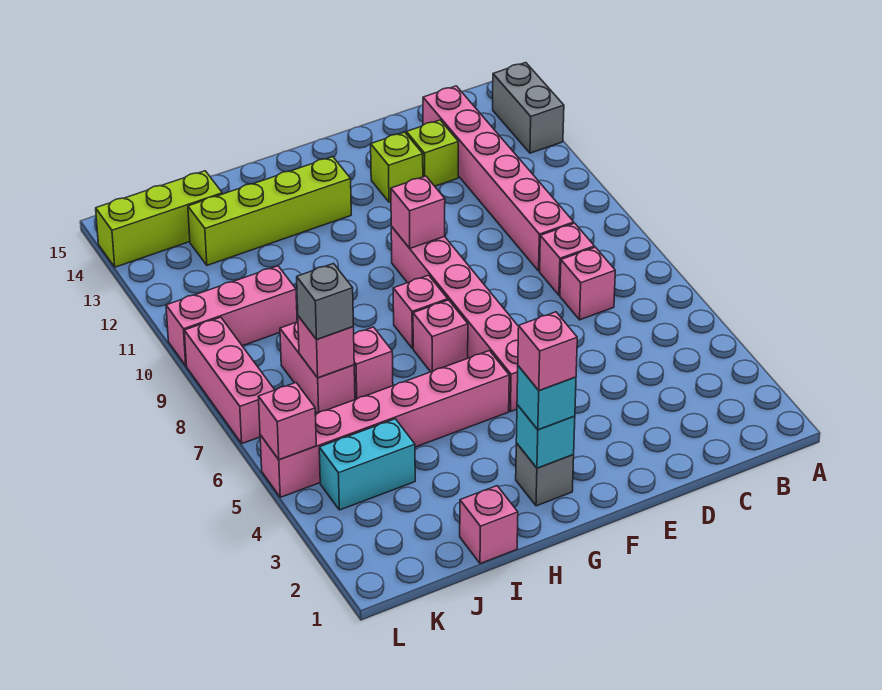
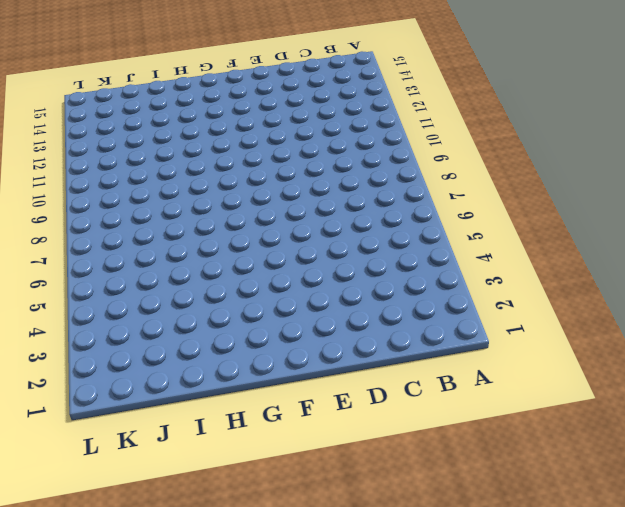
none -> grey brick A13:A14 level 1
none -> pink brick C7 level 1
none -> pink brick C8 level 1

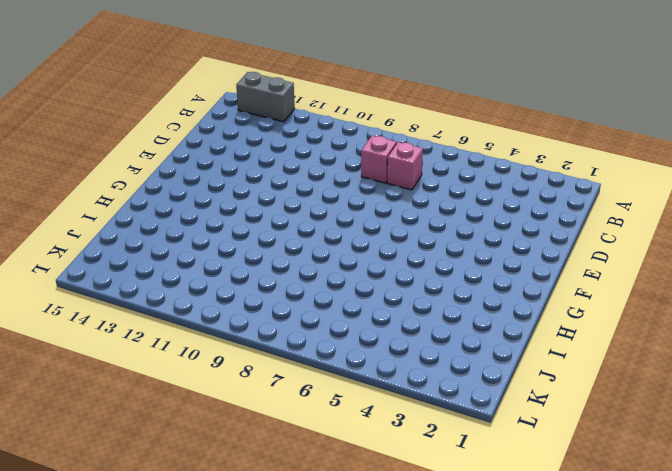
none -> pink brick C9:C14 level 1
none -> lime brick D13 level 1
none -> lime brick E13 level 1

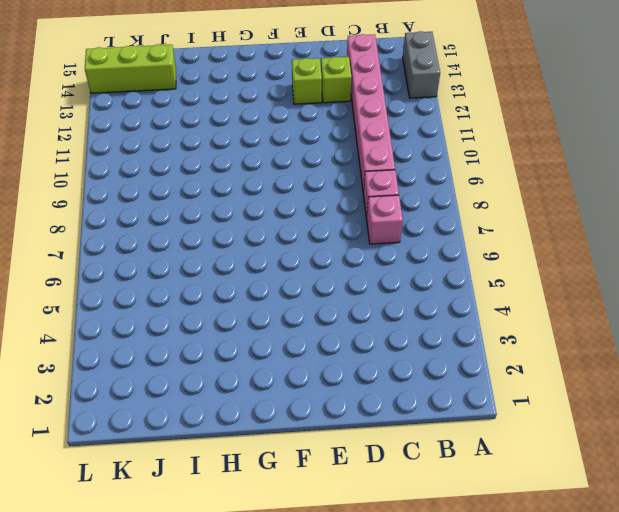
none -> pink brick F5:F10 level 1
none -> grey brick G2 level 1
none -> pink brick G5:L5 level 1

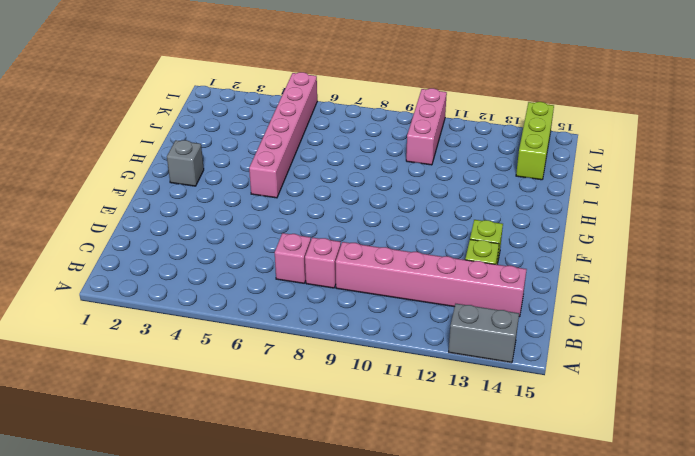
none -> pink brick F5:F10 level 1
none -> pink brick G7 level 1
none -> pink brick G8 level 1

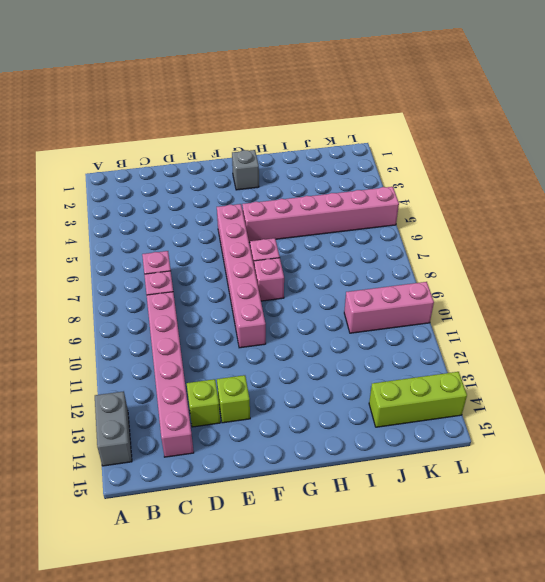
none -> lime brick G13:J13 level 1
none -> pink brick I1 level 1
none -> pink brick I7 level 1

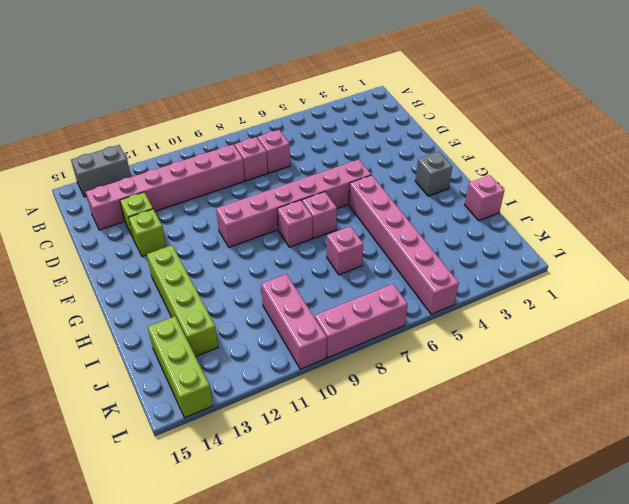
none -> cyan brick J4:K4 level 1
none -> pink brick J7:J8 level 1
none -> pink brick F10 level 2

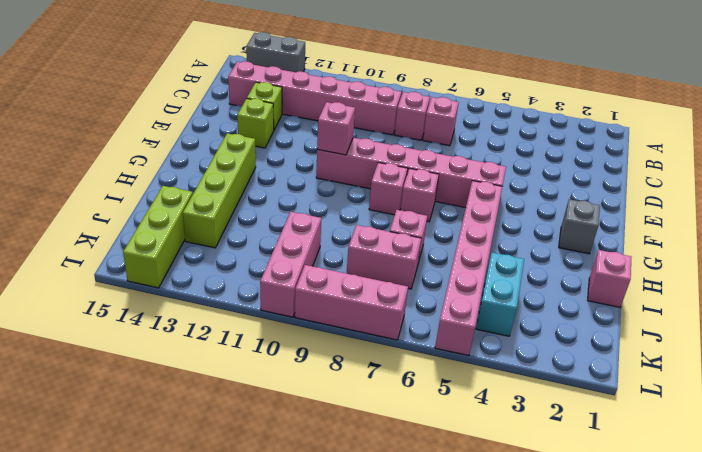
none -> cyan brick G2 level 2
none -> pink brick J7 level 2
none -> pink brick L5 level 2

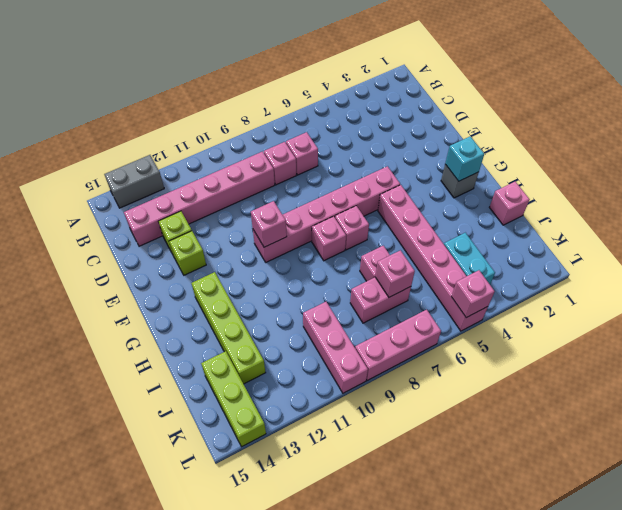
none -> cyan brick G2 level 3
none -> grey brick J7 level 3
none -> pink brick G2 level 4

